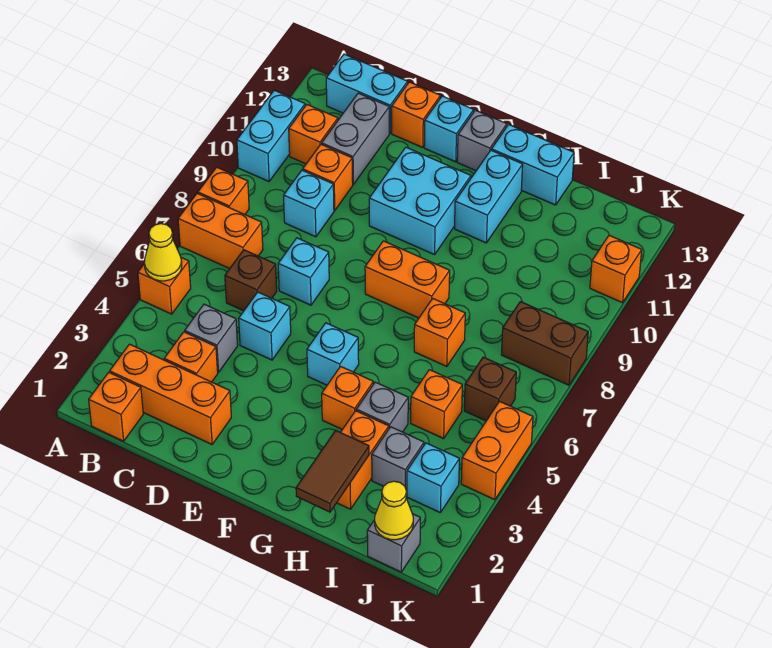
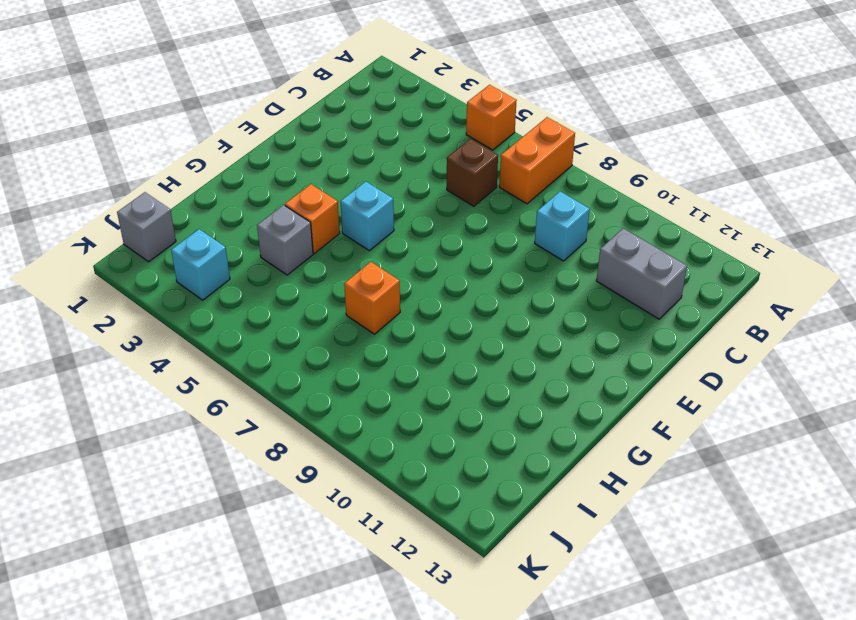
none -> orange brick A8 level 1
none -> cyan brick A10:A11 level 1
none -> orange brick B1 level 1
none -> orange brick B2:D2 level 1

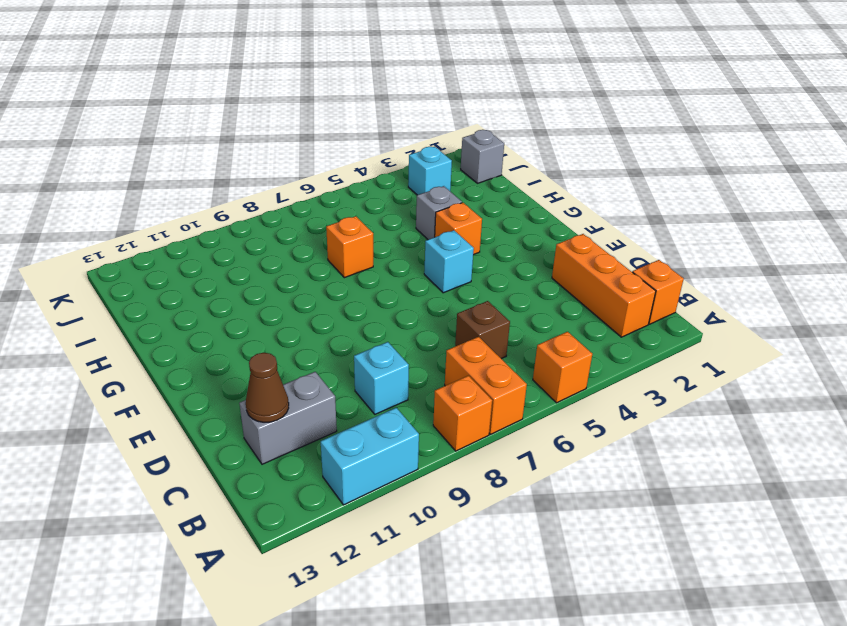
brown cone C12 level 2 -> none
none -> orange brick B11 level 1
none -> cyan brick B13:C13 level 1
none -> orange brick C3 level 1
none -> grey brick C4 level 1

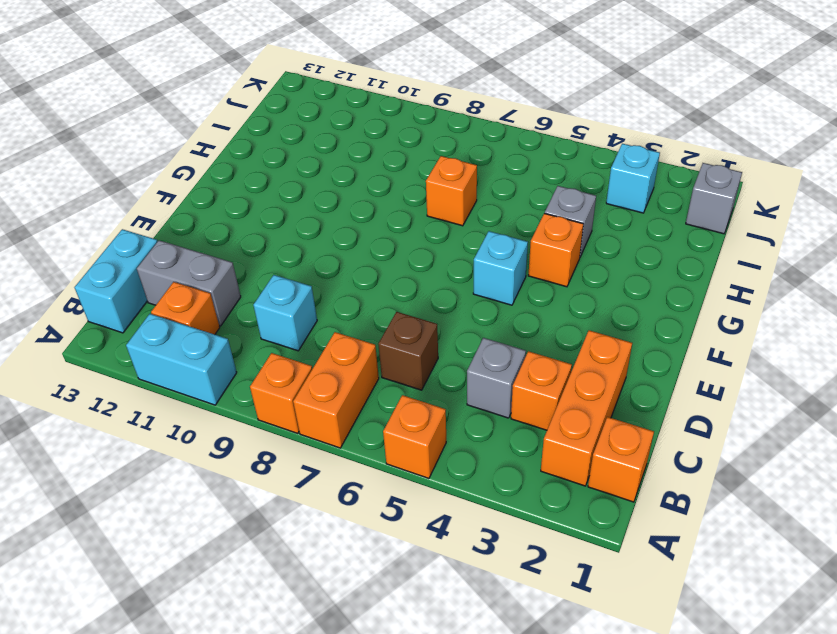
none -> orange brick C10 level 1
none -> cyan brick D5 level 1
none -> cyan brick D7 level 1
none -> orange brick D13 level 1

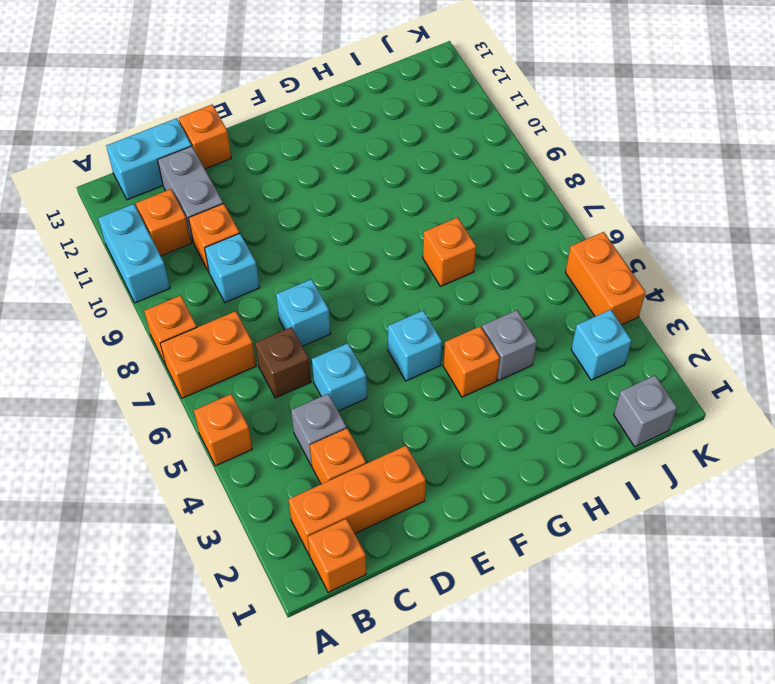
none -> cyan brick E10:F11 level 1
none -> cyan brick E13 level 1
none -> orange brick F8:G8 level 1
none -> grey brick F13 level 1

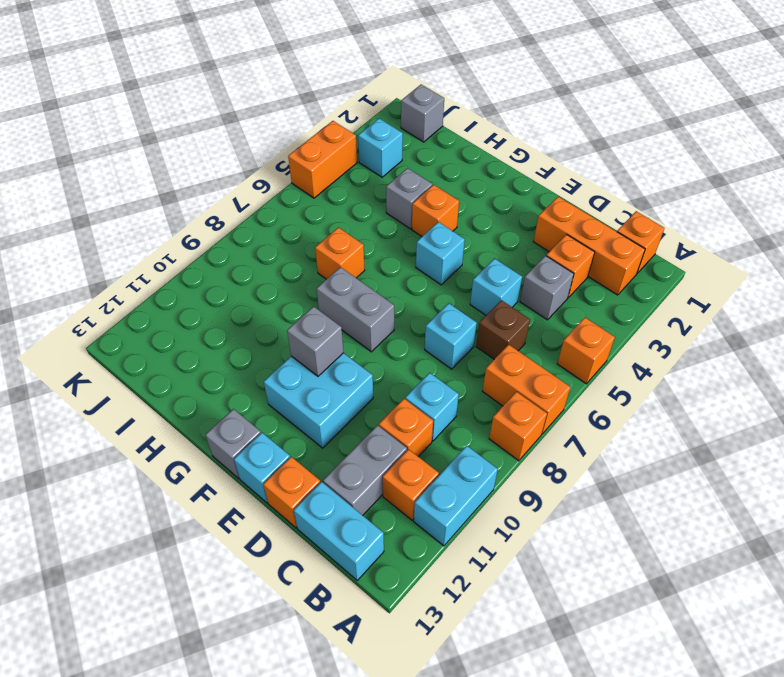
grey brick F8:G8 level 1 -> orange brick F8:G8 level 1
grey brick F10 level 2 -> grey brick I3 level 1
none -> cyan brick G11:G12 level 1
none -> cyan brick G13:H13 level 1
none -> orange brick H2:H3 level 1
none -> orange brick I5 level 1

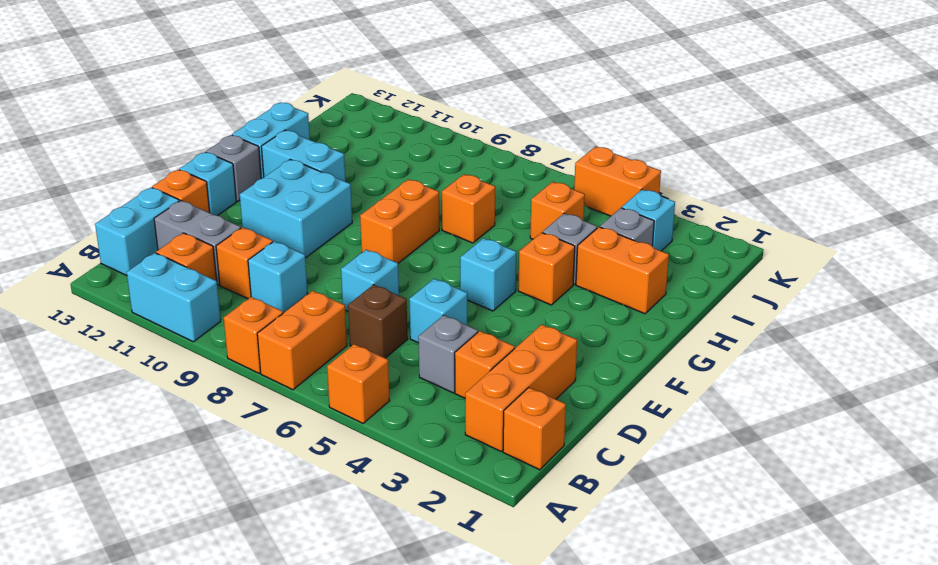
none -> grey brick J1 level 1
none -> brown brick J6 level 1
none -> brown brick J8:K8 level 1
none -> orange brick K11 level 1

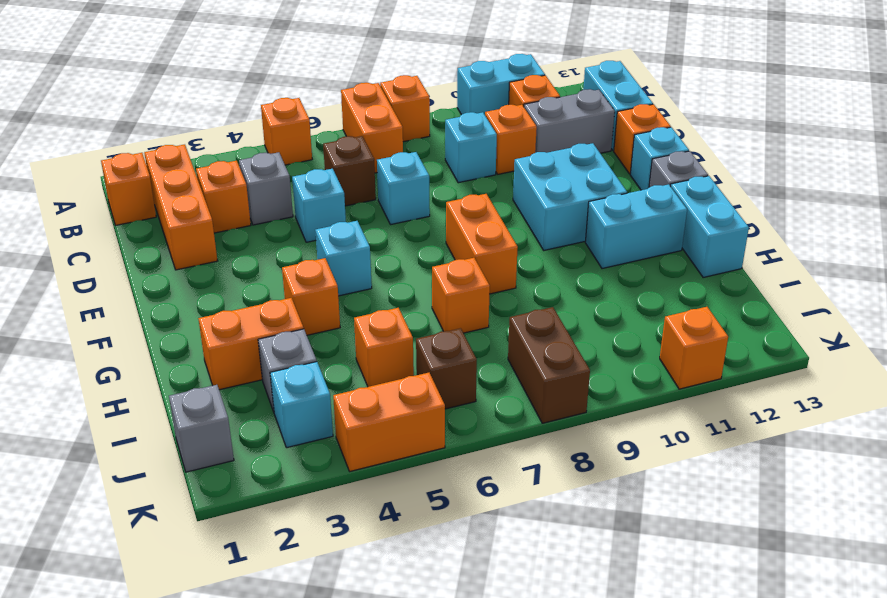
none -> grey brick H4 level 1
none -> yellow cone A5 level 2
none -> brown tile H1:H2 level 2
none -> yellow cone J1 level 2

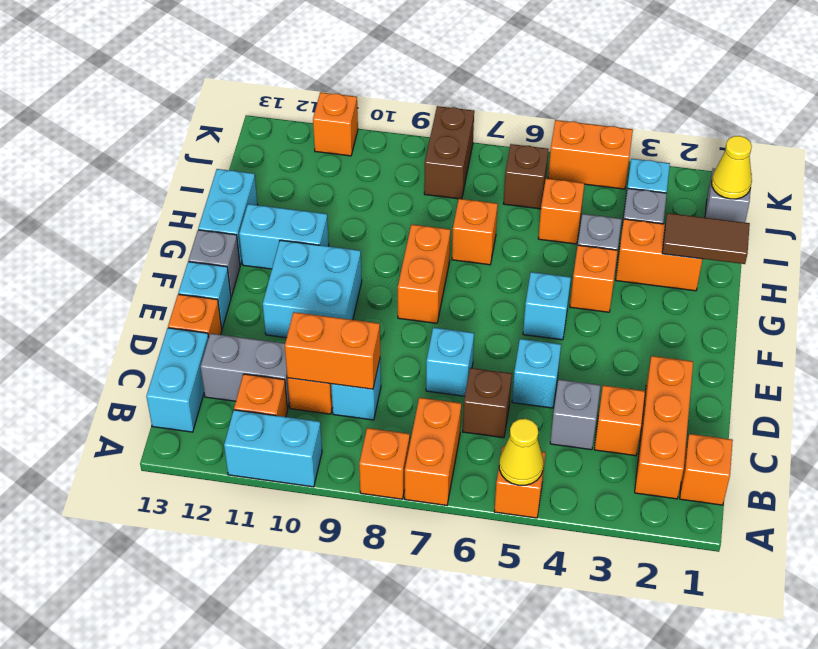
orange brick C9:C10 level 2 -> none

